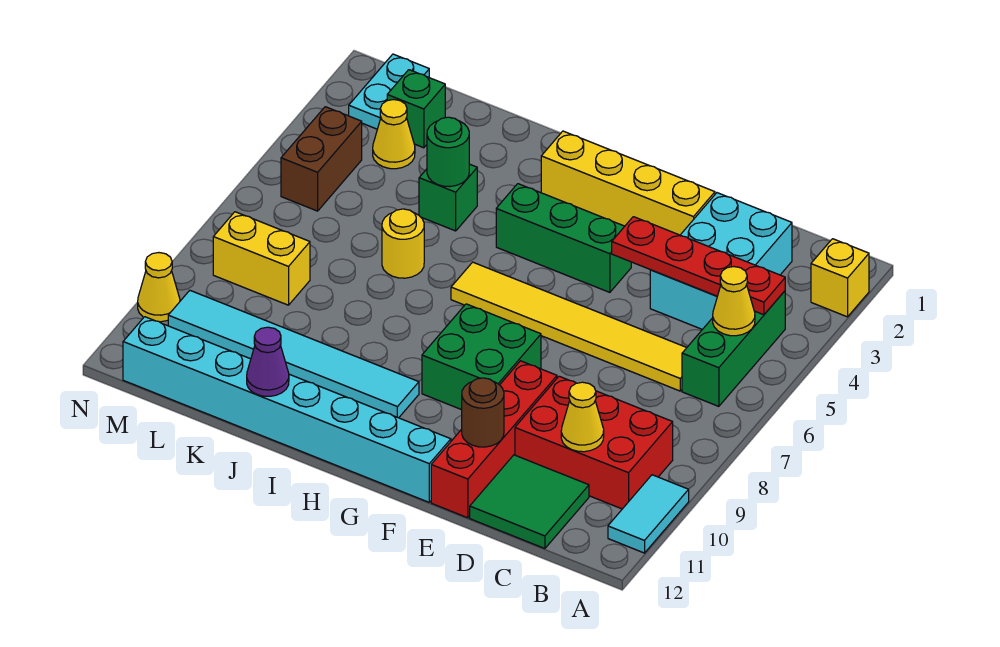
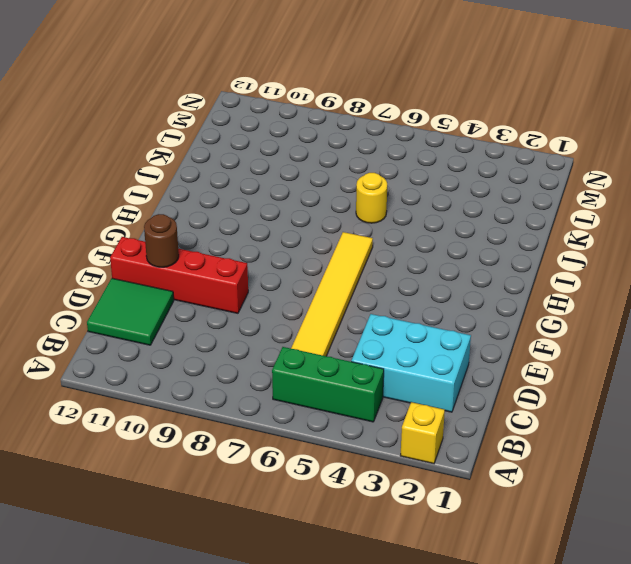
none -> cyan tile A10:A11 level 1
none -> red brick B9:D10 level 1
none -> yellow brick E2:H2 level 1

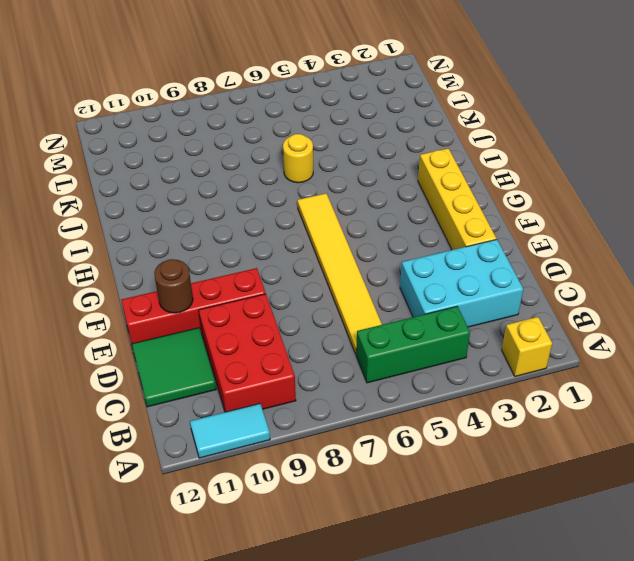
none -> green brick F4:H4 level 1
none -> green brick F8:G9 level 1
none -> cyan brick F12:M12 level 1

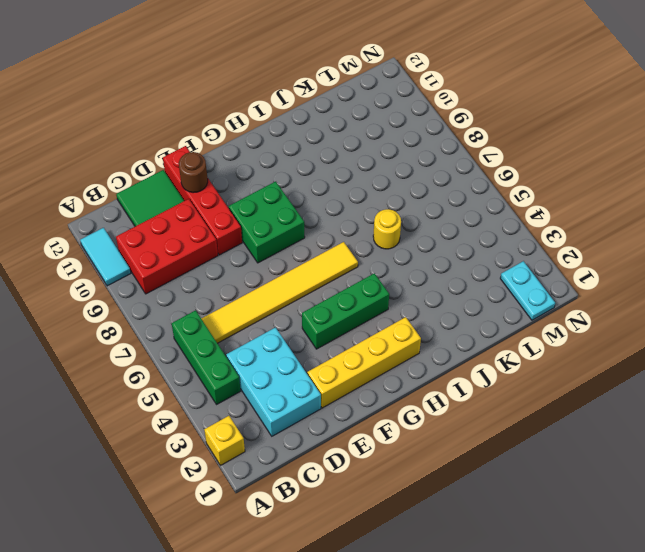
none -> cyan brick F12:M12 level 1
none -> cyan tile H10:M10 level 1
none -> green brick J4 level 1

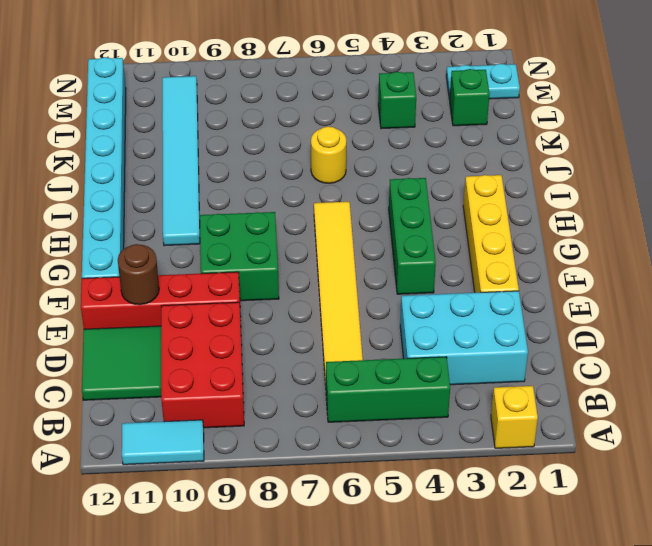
green brick L4 level 1 -> green brick J4 level 1
none -> yellow cone L3 level 1
none -> yellow brick L8:M8 level 1
none -> brown brick M4:M5 level 1

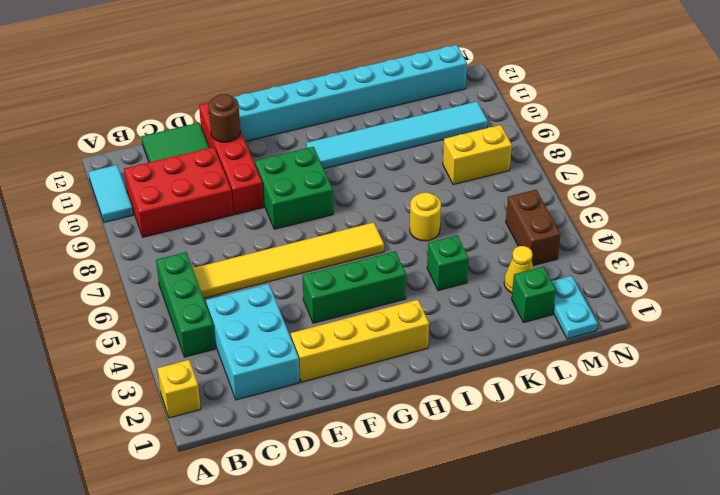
none -> yellow cone N10 level 1
none -> red plate B4:E4 level 2
none -> yellow cone B5 level 2

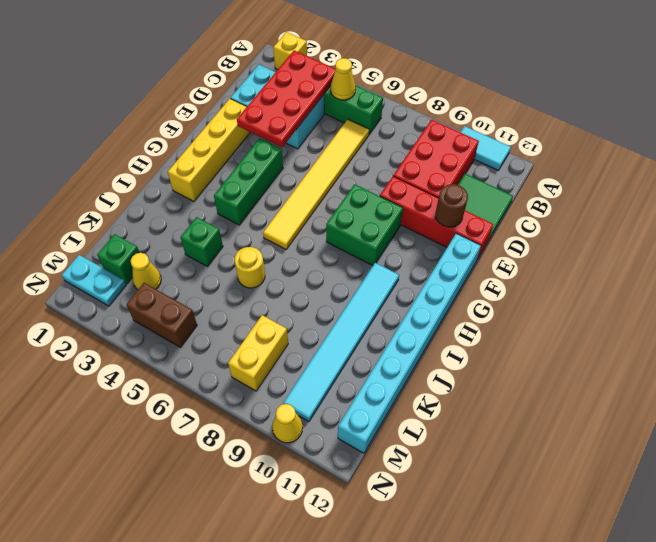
red plate B3:E4 level 2 -> red plate B4:E4 level 2
none -> yellow cone C10 level 2
none -> green round brick J4 level 2
none -> purple cone J12 level 2

